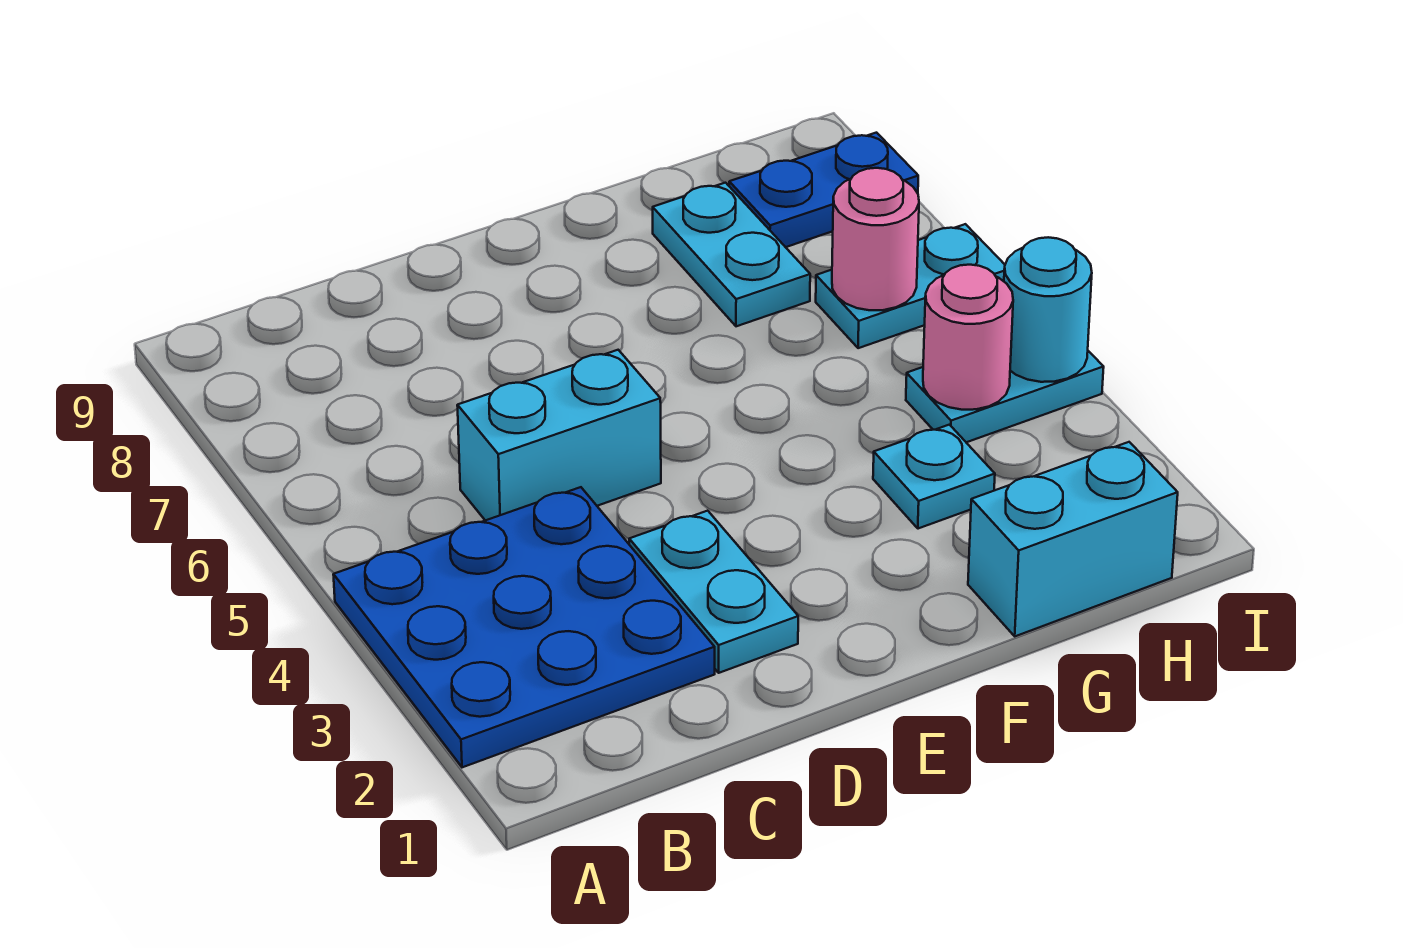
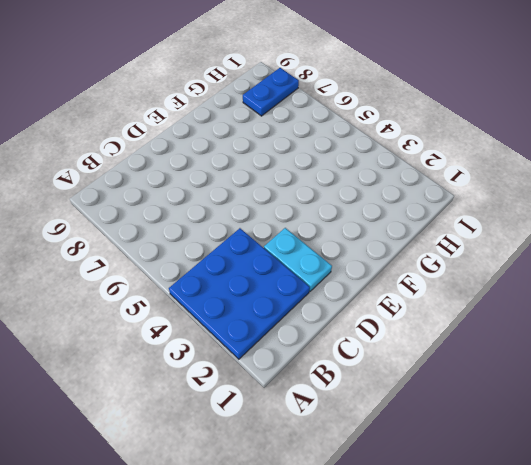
none -> cyan brick C5:D5 level 1
none -> cyan brick G1:H1 level 1
none -> cyan plate G3 level 1

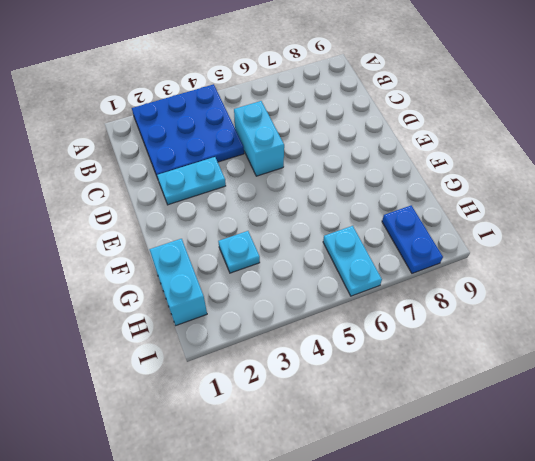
none -> cyan plate G7:G8 level 1
none -> cyan plate H4:I4 level 1
none -> pink round brick H4 level 2

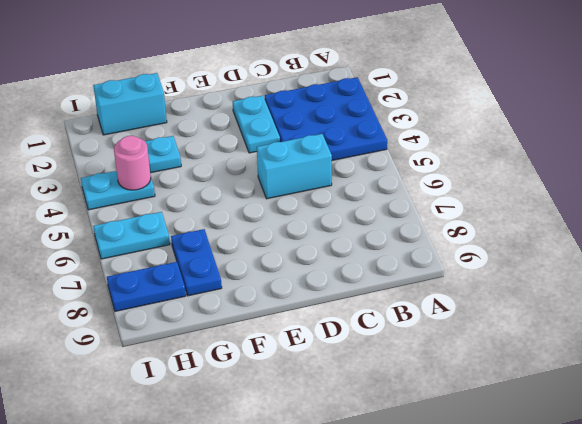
blue plate G7:G8 level 1 -> cyan plate G7:G8 level 1
none -> pink round brick H6 level 2
none -> cyan round brick I4 level 2

